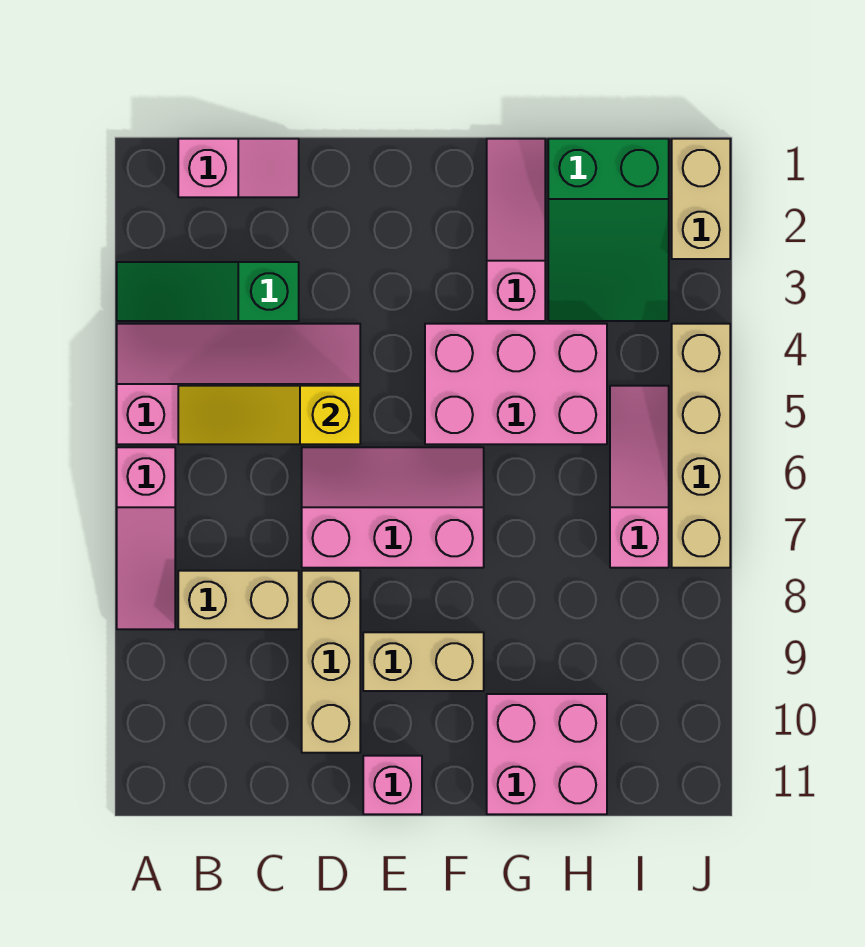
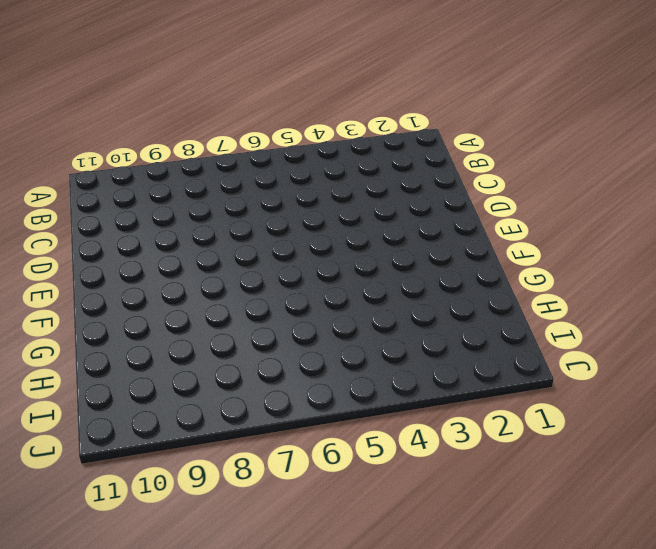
none -> green slope A3:C3 level 1 top C
none -> pink slope A4:D5 level 1 top 5
none -> pink slope A6:A8 level 1 top 6

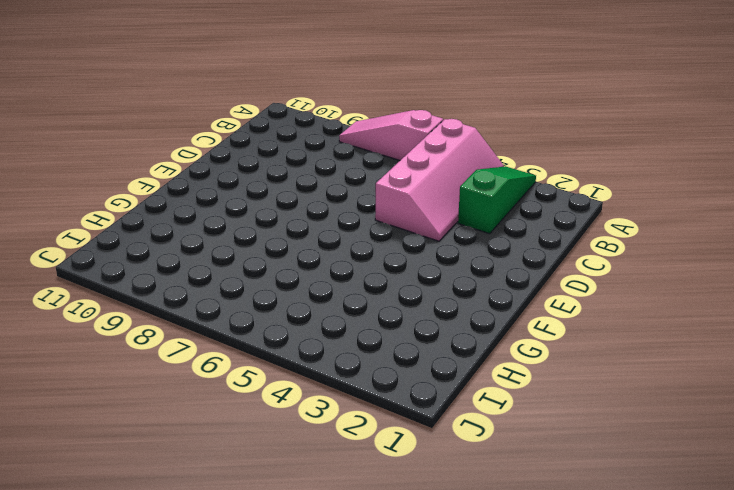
none -> pink slope B1:C1 level 1 top B
none -> tan brick B8:C8 level 1
none -> pink slope D6:F7 level 1 top 7

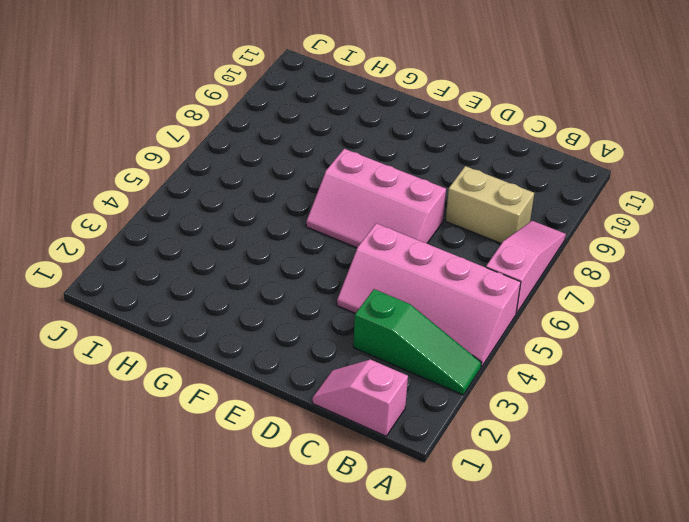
none -> tan brick D8:D10 level 1
none -> tan brick E9:F9 level 1
none -> pink brick E11 level 1

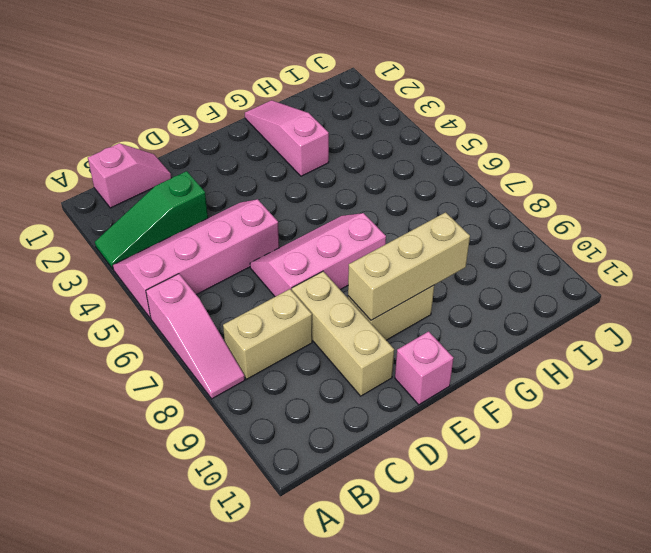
tan brick E9:G9 level 2 -> none
none -> pink brick F4:H5 level 1
none -> pink brick G10:H11 level 1
none -> green slope H1:I3 level 1 top 1

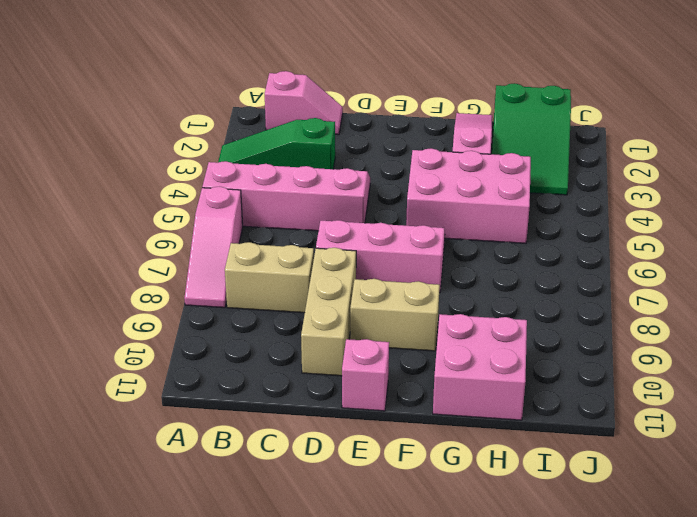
none -> pink slope I5:I7 level 1 top 7
none -> tan brick J1:J2 level 1
none -> tan brick J4:J7 level 1

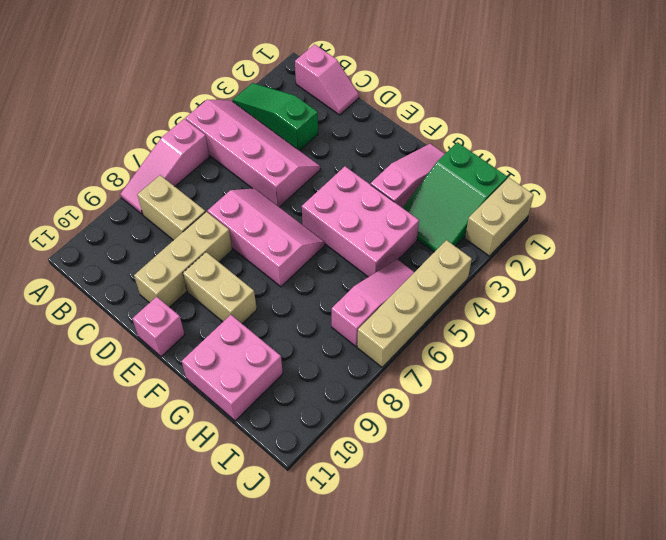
none -> yellow slope B5:D5 level 2 top D

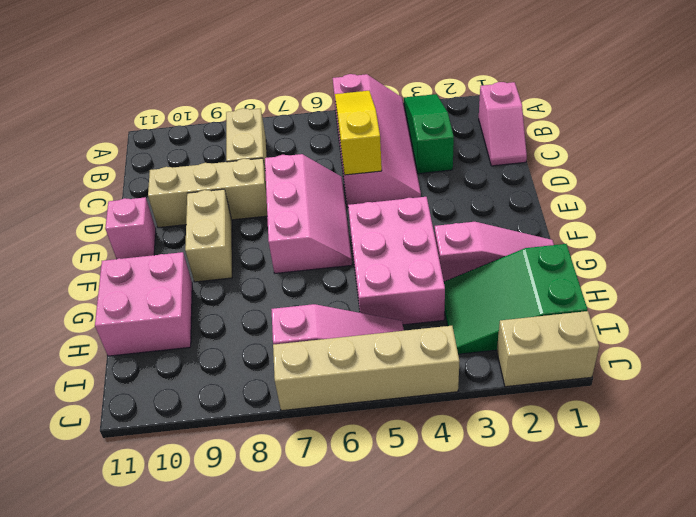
none -> pink slope A6:A8 level 1 top 6

